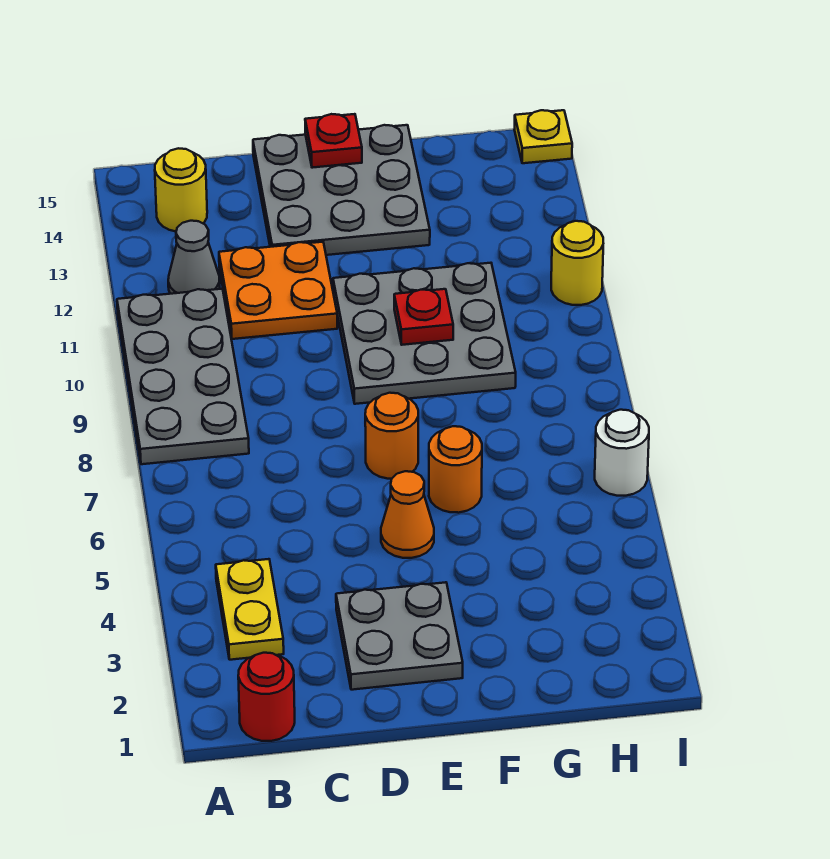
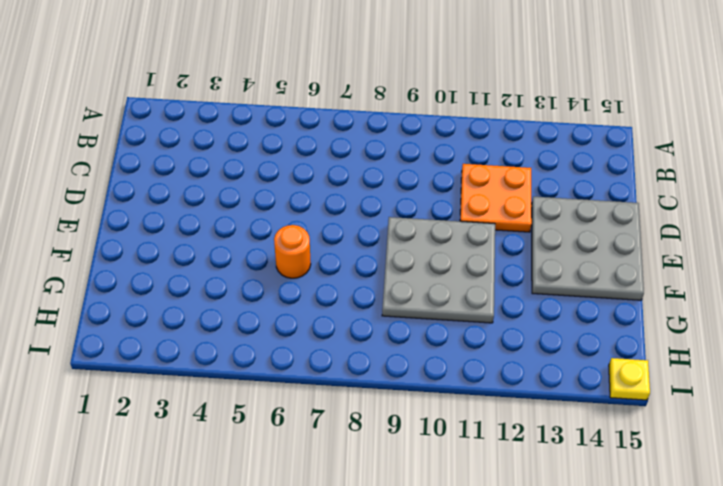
none -> grey plate A8:B11 level 1
none -> red round brick B1 level 1
none -> yellow plate B3:B4 level 1

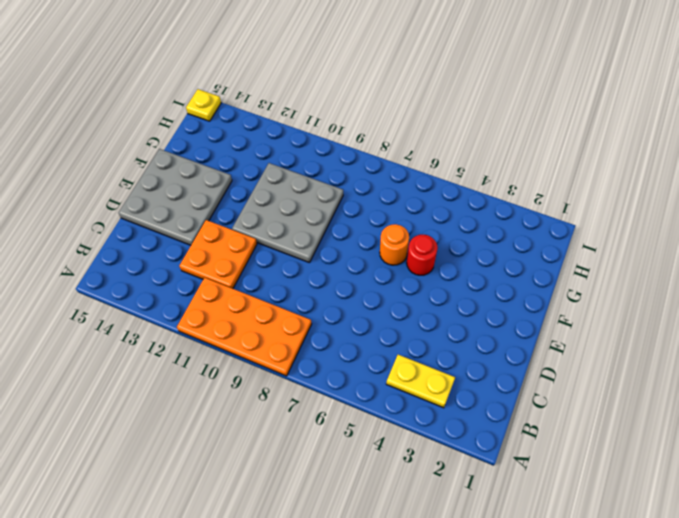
orange plate A8:B11 level 1 -> grey plate A8:B11 level 1
red round brick F5 level 1 -> red round brick B1 level 1
none -> grey cone B12 level 1
none -> yellow round brick B14 level 1
none -> grey plate D2:E3 level 1

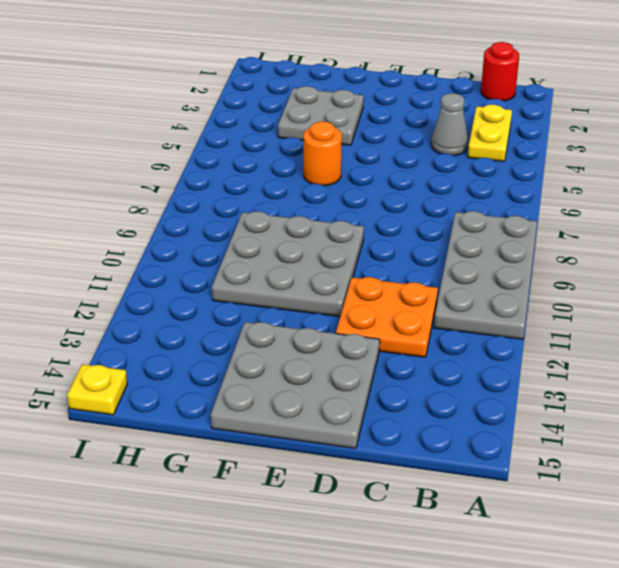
grey cone C4 level 1 -> grey cone B12 level 1
grey plate F3:G4 level 1 -> grey plate D2:E3 level 1
none -> yellow round brick B14 level 1
none -> orange cone E5 level 1
none -> orange round brick E7 level 1

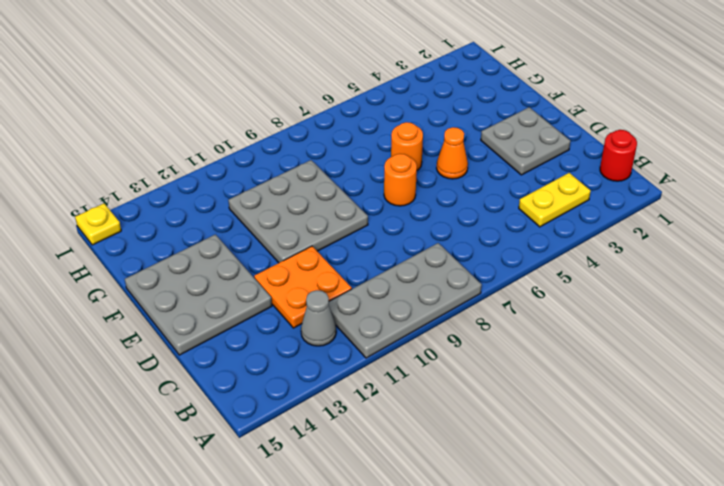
none -> yellow round brick B14 level 1
none -> white round brick I6 level 1
none -> yellow round brick I11 level 1

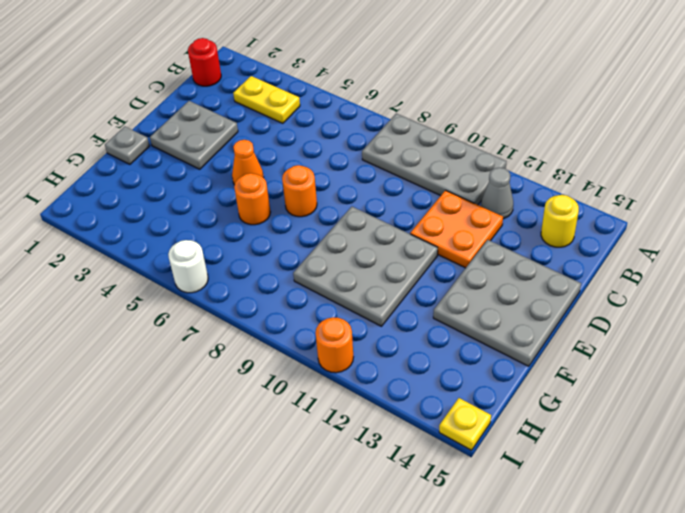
grey plate F1 level 1 -> none
orange round brick I11 level 1 -> yellow round brick I11 level 1
none -> red plate E15 level 2
none -> red plate F10 level 2

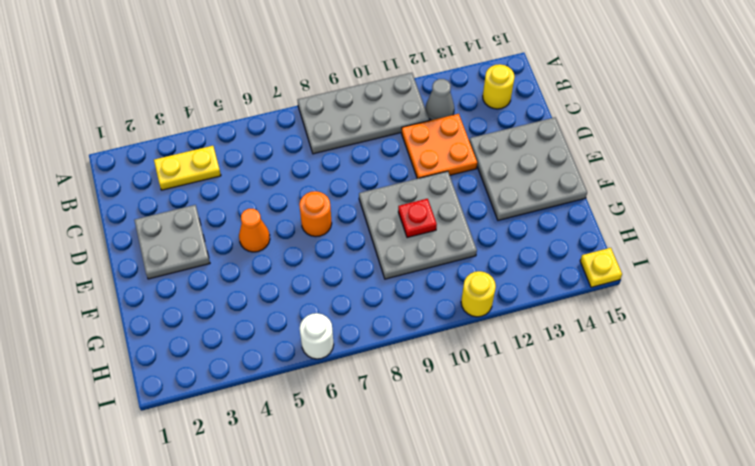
none -> red round brick B1 level 1
none -> orange round brick F6 level 1
none -> red plate E15 level 2

